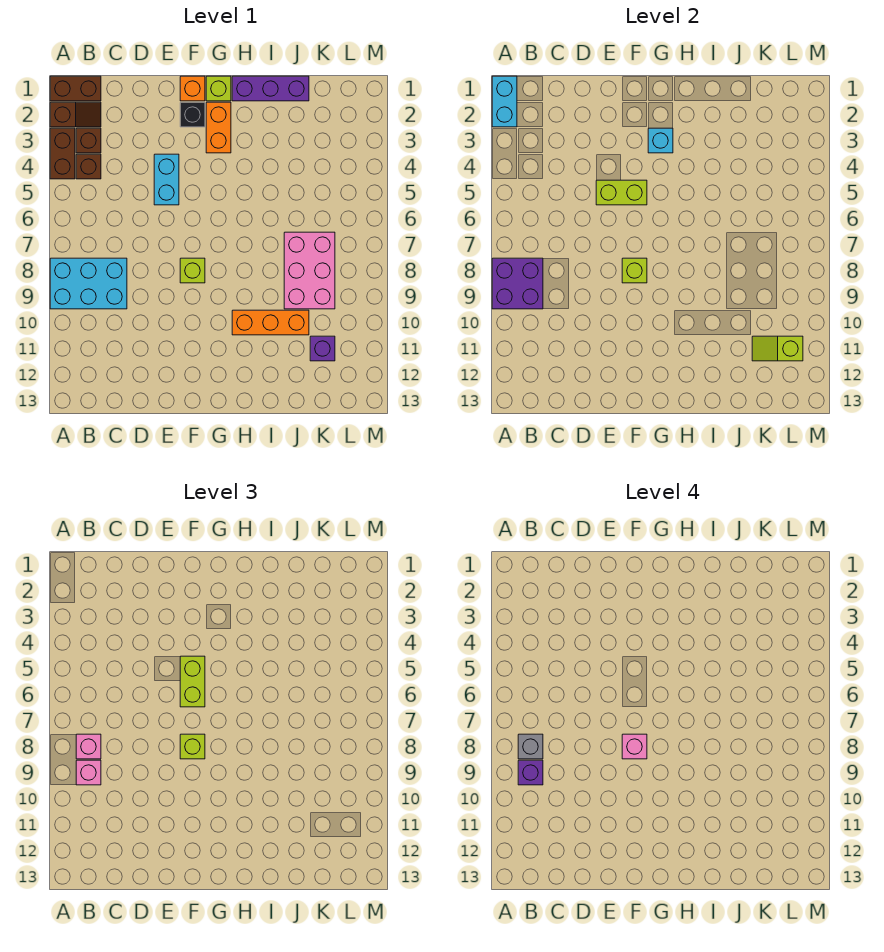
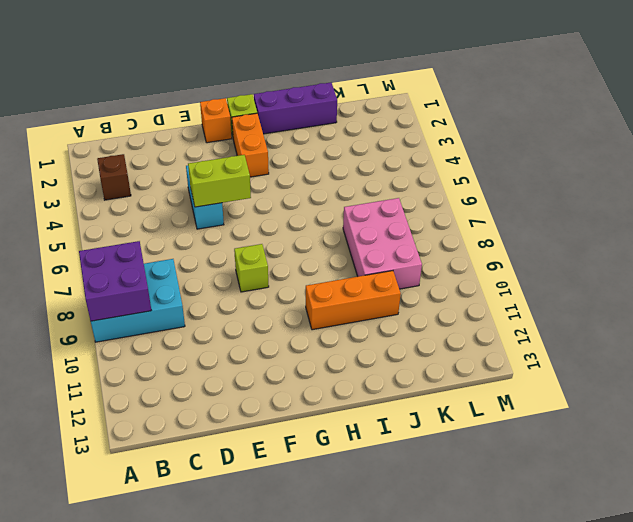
none -> brown brick A1:B1 level 1
none -> brown slope A2:B2 level 1 top A
none -> brown brick A3:A4 level 1

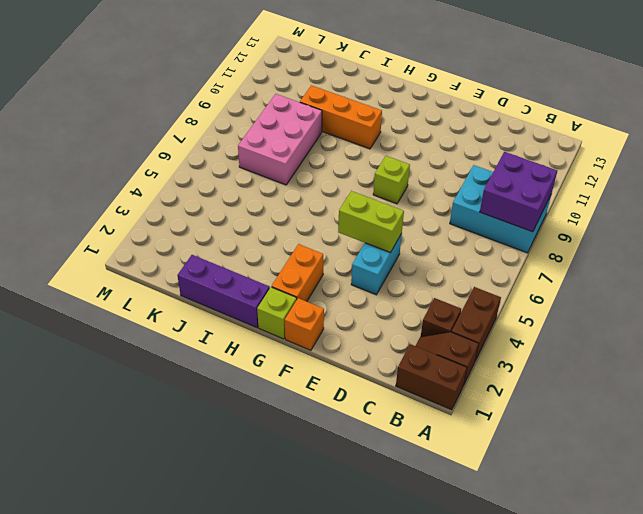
none -> brown brick B4 level 1
none -> black brick F2 level 1
none -> purple brick K11 level 1

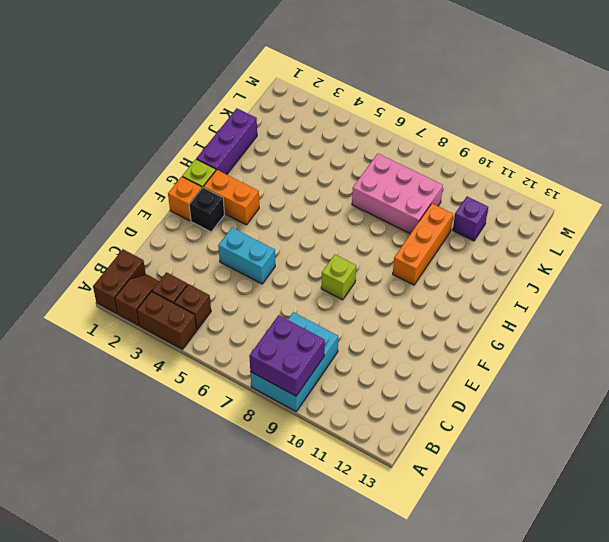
none -> cyan brick A1:A2 level 2
none -> lime brick E5:F5 level 2
none -> lime brick F8 level 2

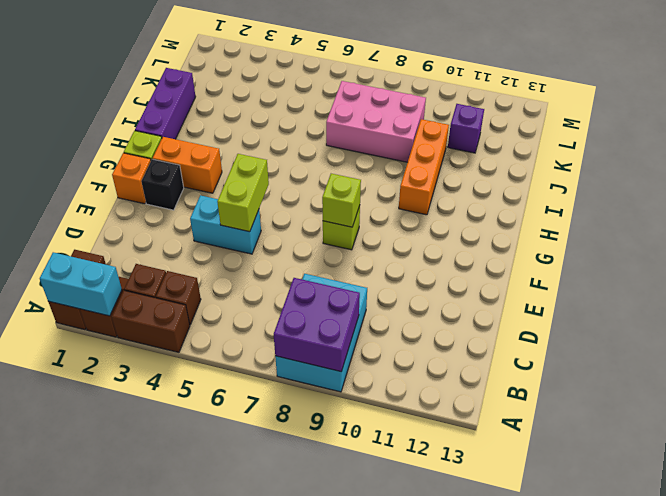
none -> cyan brick G3 level 2
none -> lime slope K11:L11 level 2 top L
none -> pink brick B8 level 3

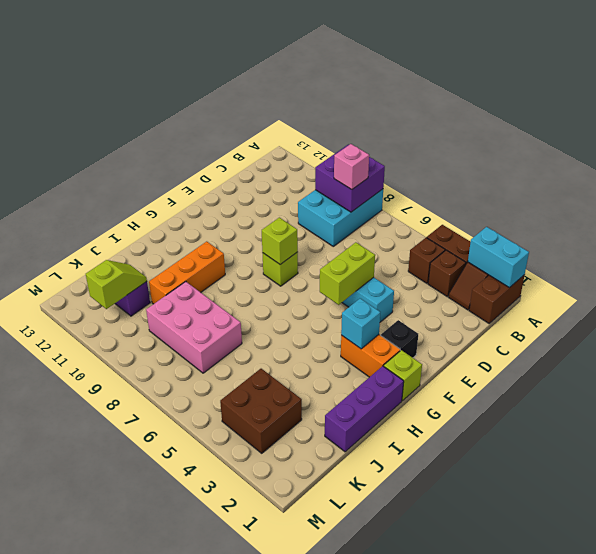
brown brick K3:L4 level 1 -> none
none -> orange brick F1 level 1
none -> pink brick B9 level 3
none -> lime brick F5:F6 level 3

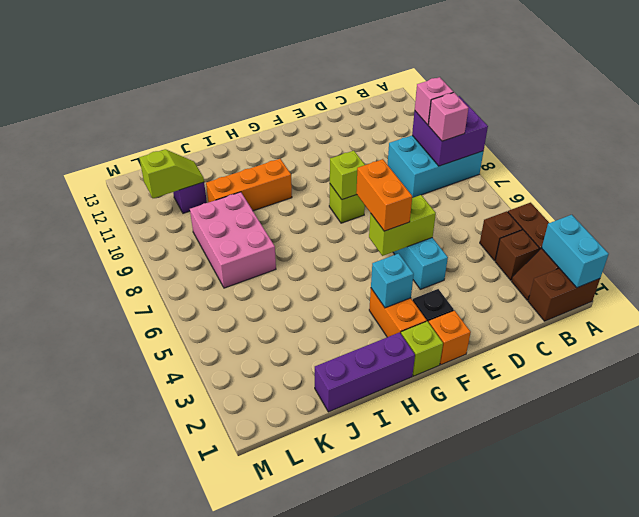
orange brick F5:F6 level 3 -> lime brick F5:F6 level 3
none -> lime brick F8 level 3
none -> grey brick B8 level 4
none -> purple brick B9 level 4

